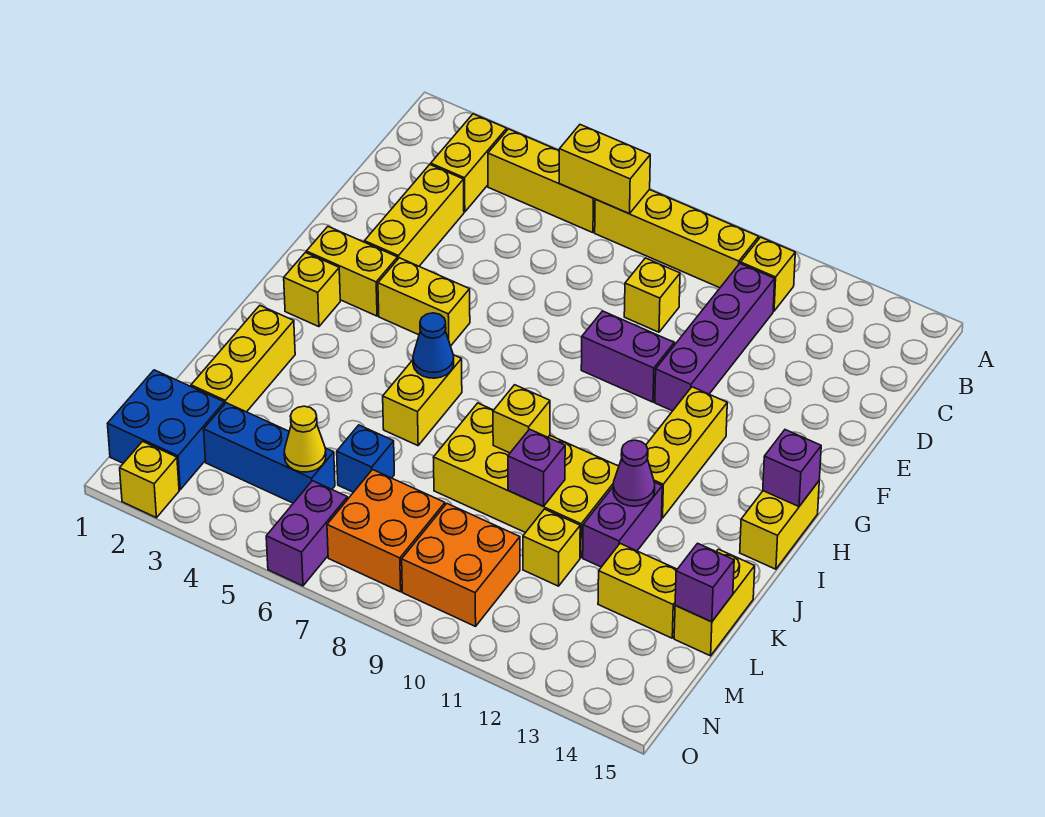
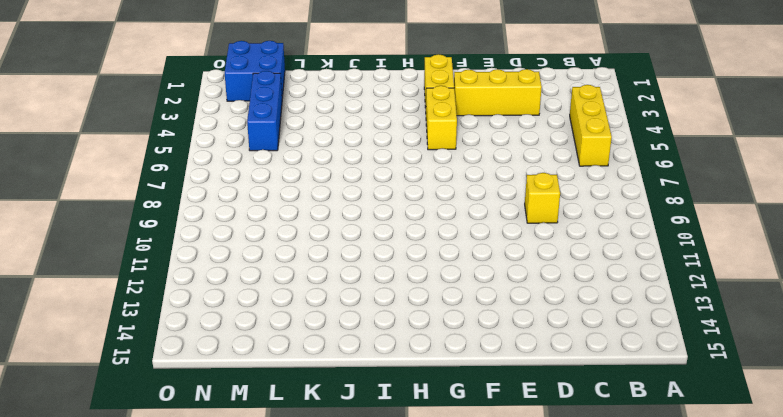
none -> yellow brick B3:C3 level 1
none -> yellow brick B7:B10 level 1
none -> yellow brick B11 level 1
none -> purple brick C11:F11 level 1

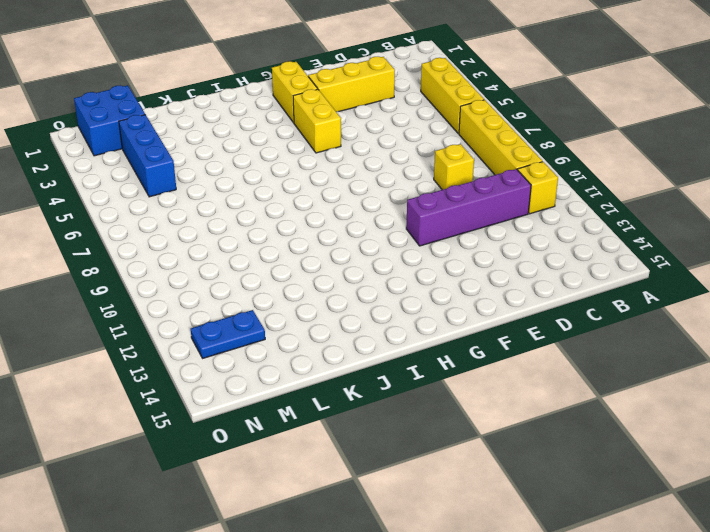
blue plate M13:N13 level 1 -> none
none -> yellow brick B3:C3 level 1
none -> purple brick F9:F10 level 1
none -> yellow brick G12:I12 level 1
none -> yellow brick H2 level 1

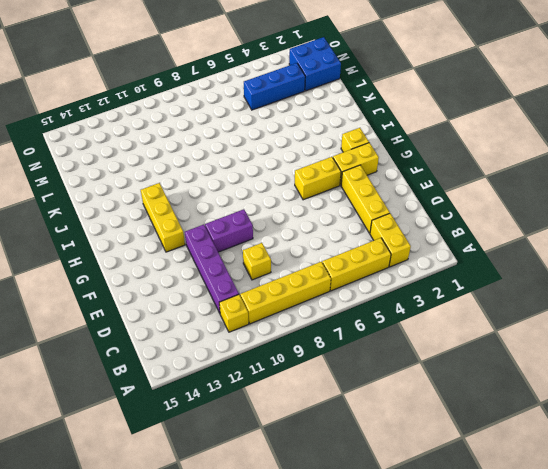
none -> yellow brick H15:I15 level 1
none -> yellow brick I6:J6 level 1
none -> yellow brick J2:L2 level 1
none -> yellow brick J8:K11 level 1

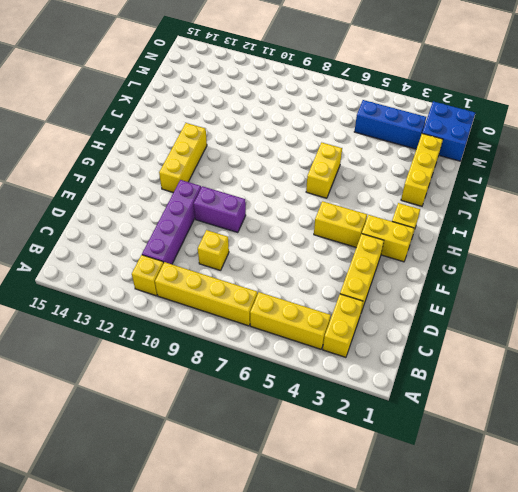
none -> yellow brick H15:I15 level 1
none -> yellow brick J8:K11 level 1
none -> purple brick J12:K12 level 1
none -> yellow brick K15:L15 level 1

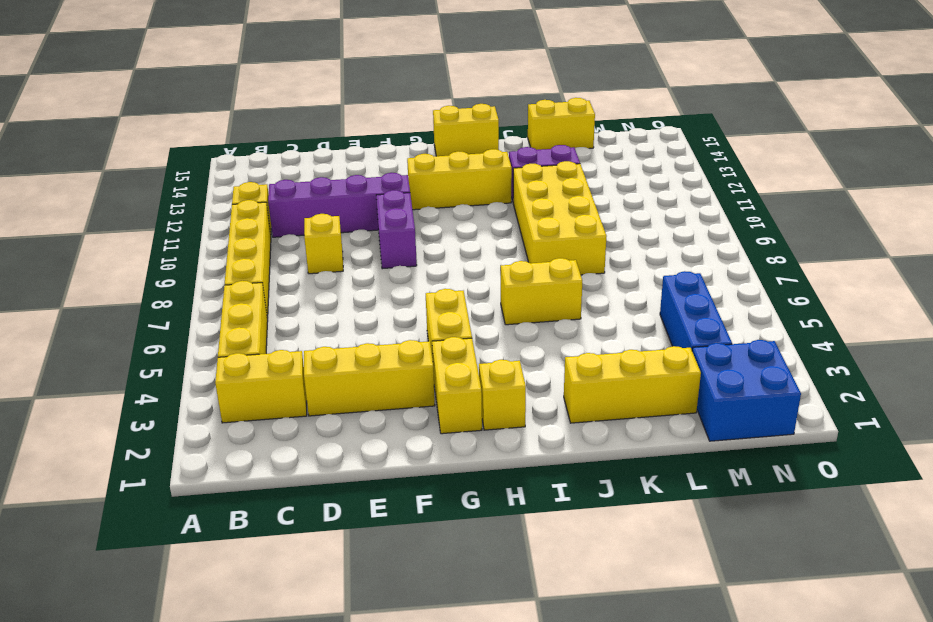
none -> blue brick L6 level 1
none -> yellow brick L11 level 1
none -> yellow brick L13:L14 level 1
none -> orange brick M7:N8 level 1

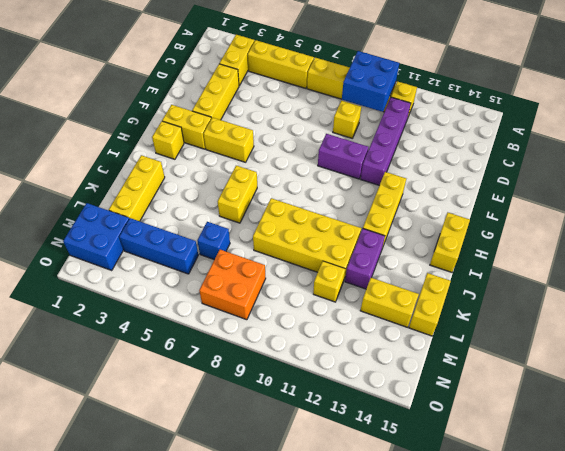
blue brick B9:C10 level 2 -> none
none -> orange brick M9:N10 level 1
none -> purple brick N6:O6 level 1
none -> yellow brick O2 level 1
none -> yellow brick B6:B7 level 2

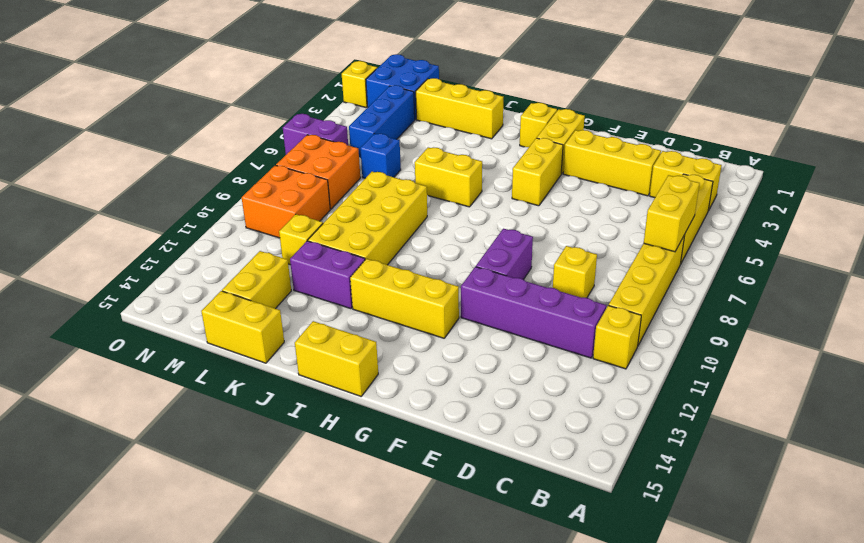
none -> purple brick H15 level 2
none -> blue cone I6 level 2
none -> yellow brick J9 level 2
none -> purple cone J12 level 2

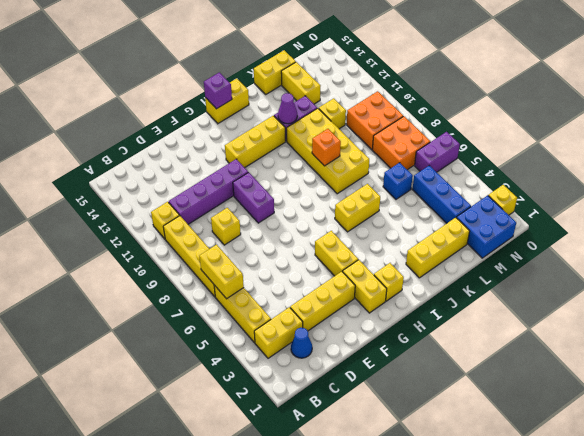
blue cone C2 level 1 -> blue cone I6 level 2
orange brick J9 level 2 -> yellow brick J9 level 2
none -> purple brick K10 level 2
none -> purple brick L15 level 2
none -> yellow cone M5 level 2

